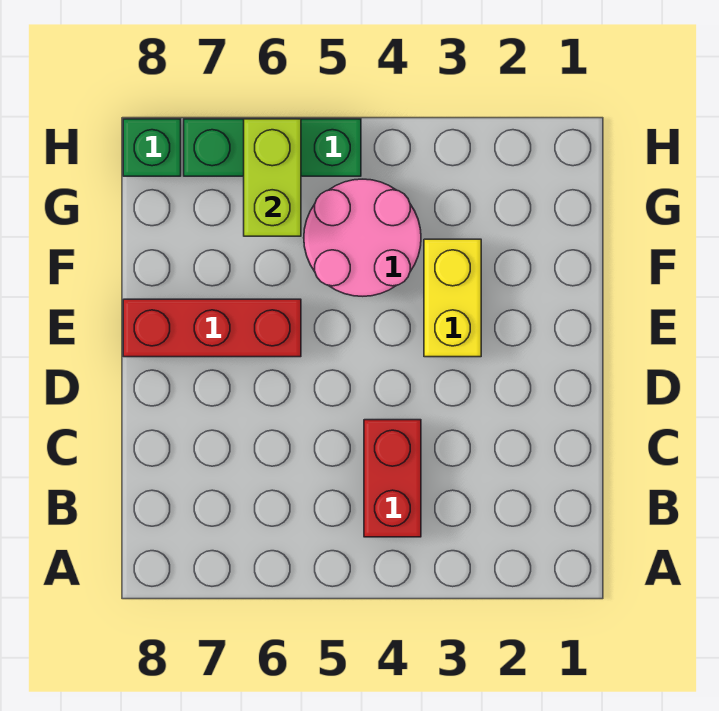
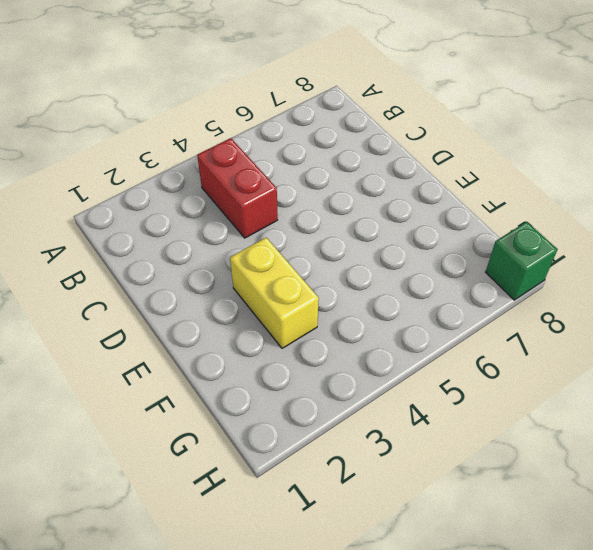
none -> red brick E6:E8 level 1
none -> pink round brick F4:G5 level 1

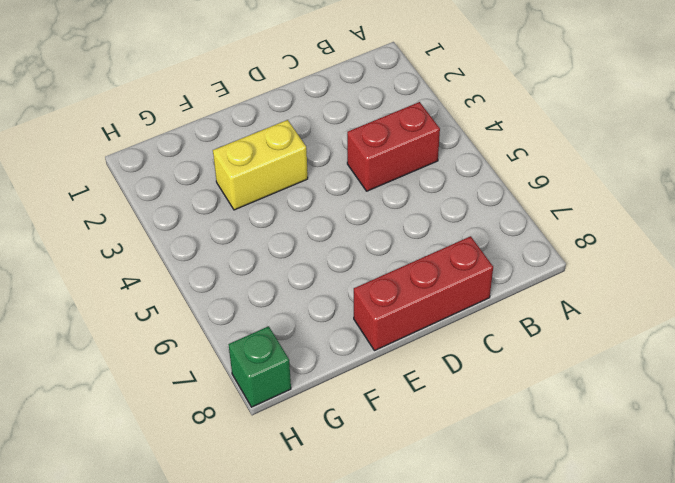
red brick C8:E8 level 1 -> red brick E6:E8 level 1
none -> pink round brick F4:G5 level 1
none -> green brick H5:H7 level 1

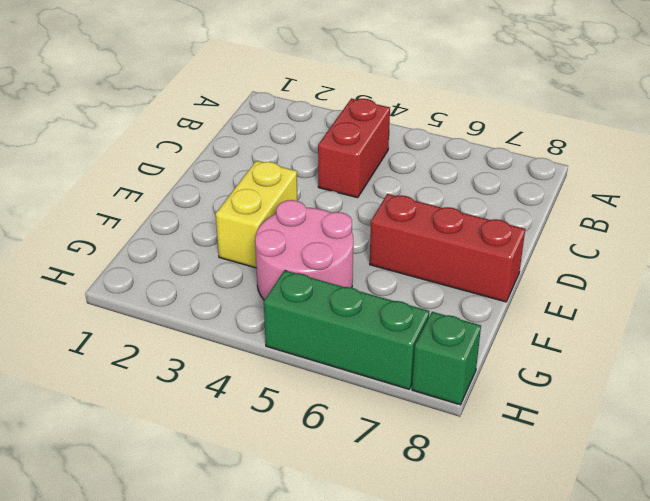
none -> lime brick G6:H6 level 2

